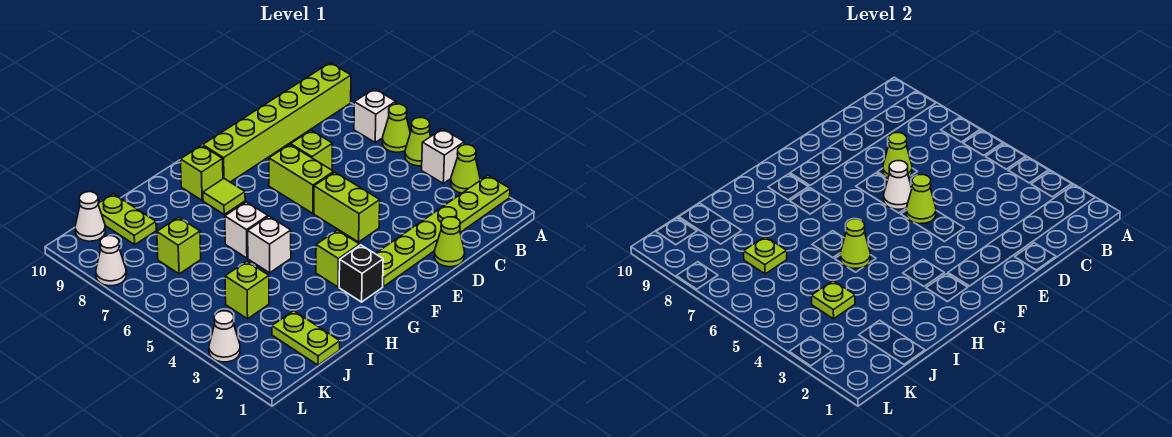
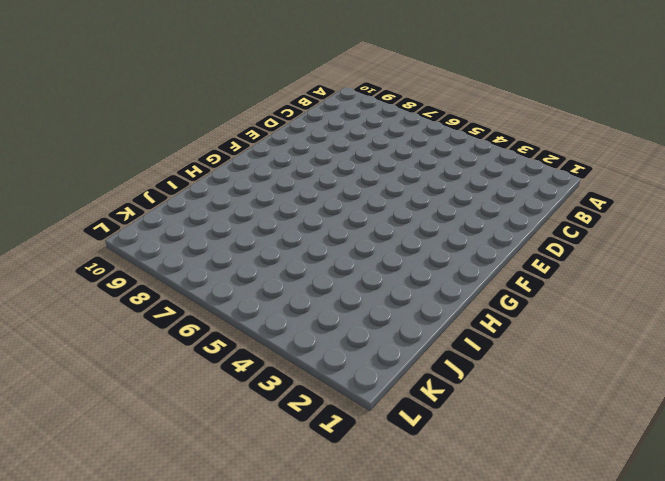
none -> lime plate A2:F2 level 1
none -> lime cone A3 level 1
none -> white brick A4 level 1
none -> lime cone A5 level 1

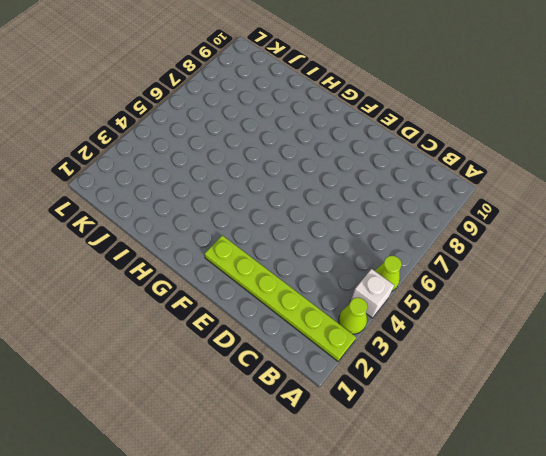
none -> lime cone A6 level 1
none -> white brick A7 level 1
none -> lime brick A9:F9 level 1
none -> lime cone D1 level 1

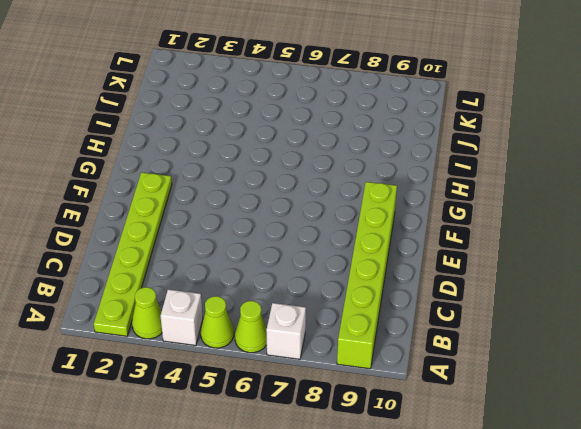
none -> lime cone D1 level 1
none -> lime brick D7 level 1
none -> lime brick E4:E5 level 1
none -> lime brick E6:E7 level 1

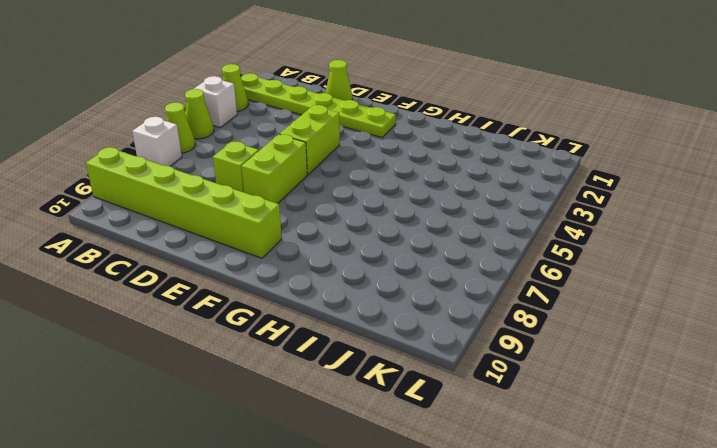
none -> black brick G2 level 1
none -> lime brick G3 level 1
none -> lime tile G8 level 1
none -> lime brick G9 level 1

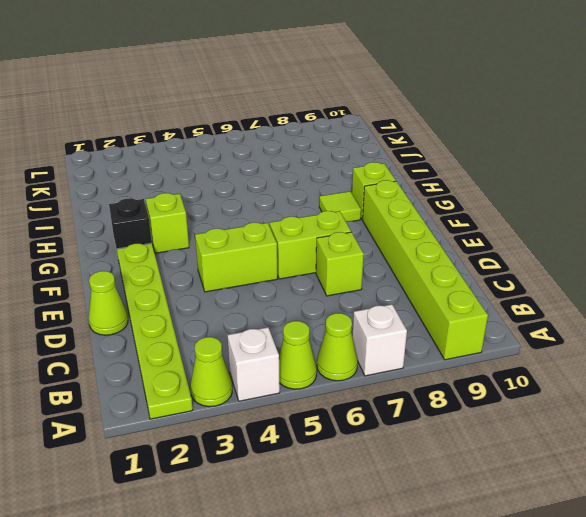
none -> white brick H5 level 1
none -> white brick H6 level 1
none -> lime plate J1:J2 level 1
none -> lime brick J4 level 1

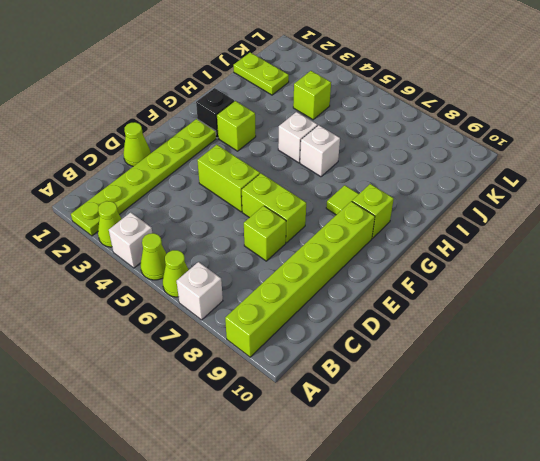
none -> lime brick J7 level 1
none -> lime plate J9:J10 level 1
none -> white cone K10 level 1
none -> white cone L3 level 1

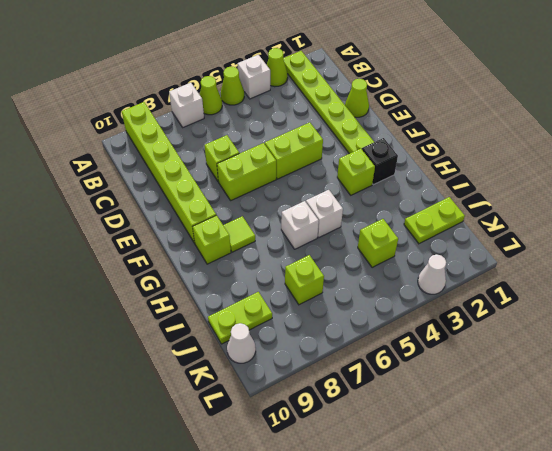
none -> white cone L8 level 1
none -> lime cone D7 level 2
none -> lime cone E5 level 2
none -> white cone E6 level 2

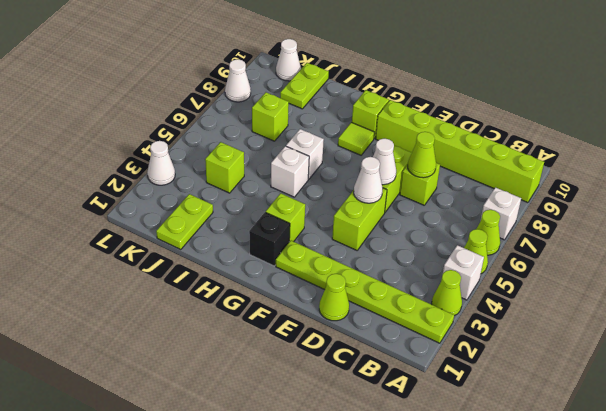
white cone E5 level 2 -> lime cone E5 level 2
none -> lime cone H5 level 2
none -> lime plate J4 level 2
none -> lime plate J7 level 2

